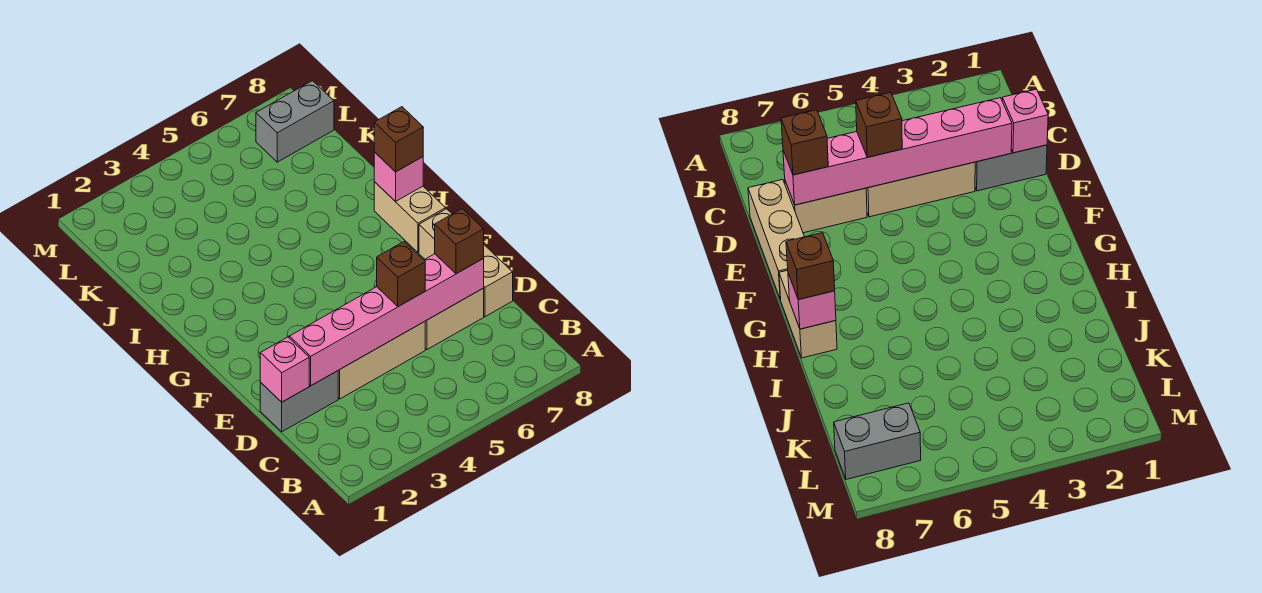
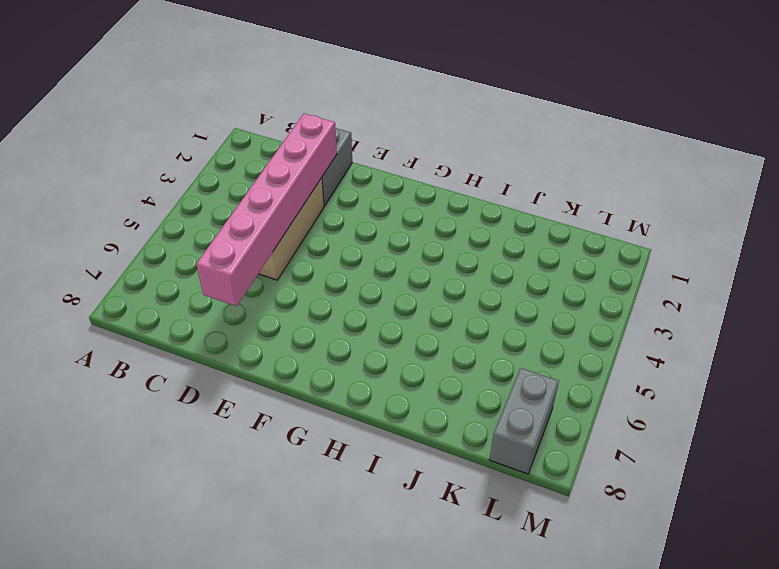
none -> tan brick D6:D7 level 1
none -> tan brick D8:F8 level 1
none -> tan brick G8:H8 level 1

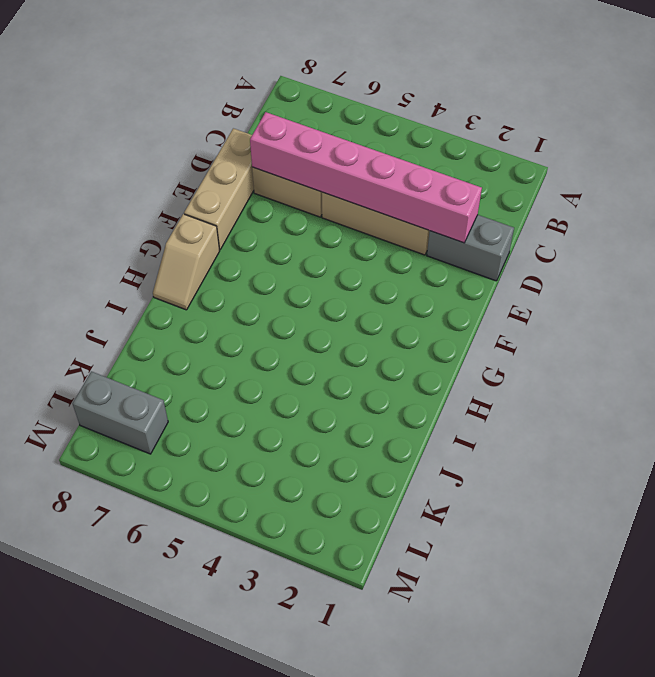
tan slope G8:H8 level 1 top G -> tan brick G8:H8 level 1
none -> pink brick D1 level 2
none -> pink brick H8 level 2
none -> brown brick D5 level 3

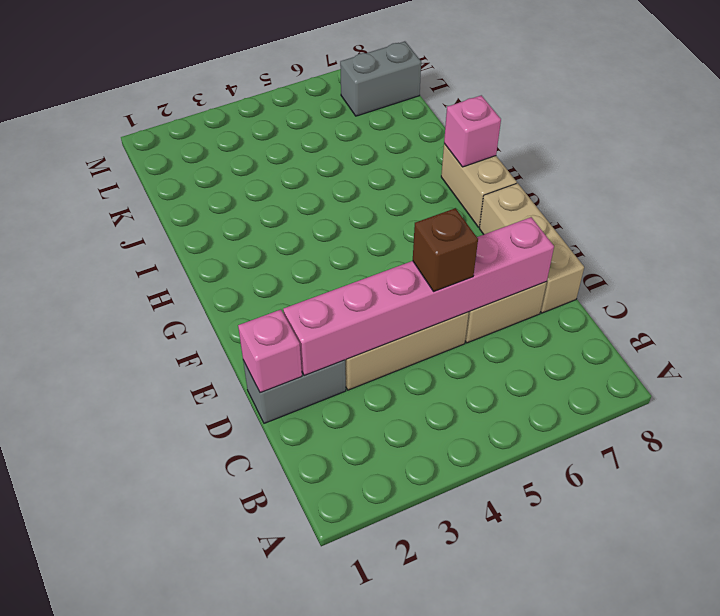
none -> brown brick D7 level 3
none -> brown brick H8 level 3

